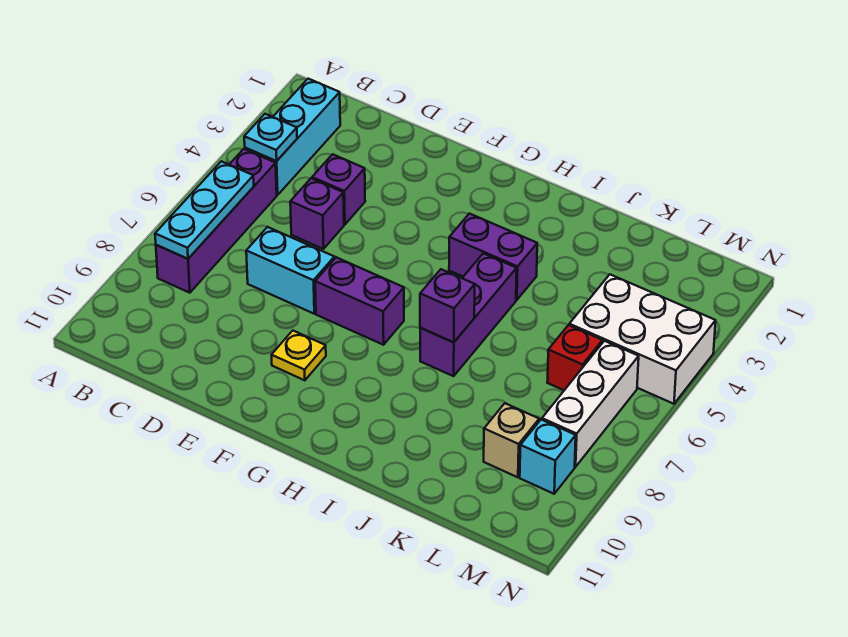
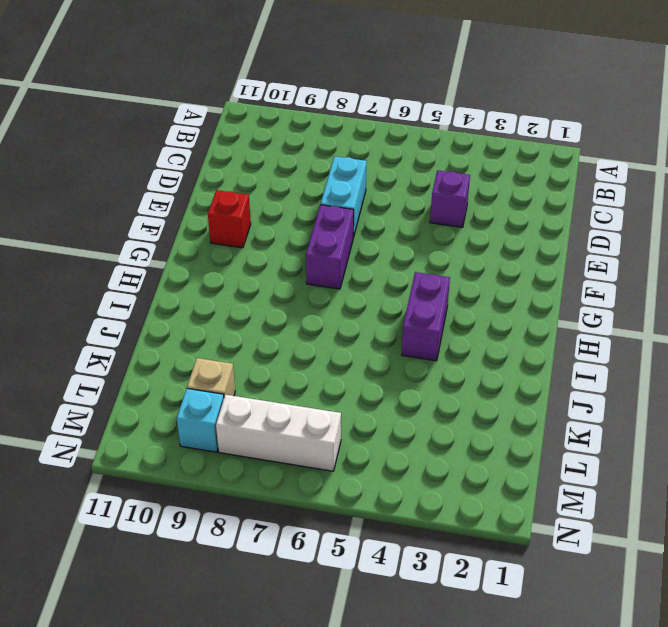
red brick F10 level 1 -> red brick L6 level 1
none -> cyan brick B2:B4 level 1
none -> purple brick B5:B8 level 1
none -> purple brick D5 level 1

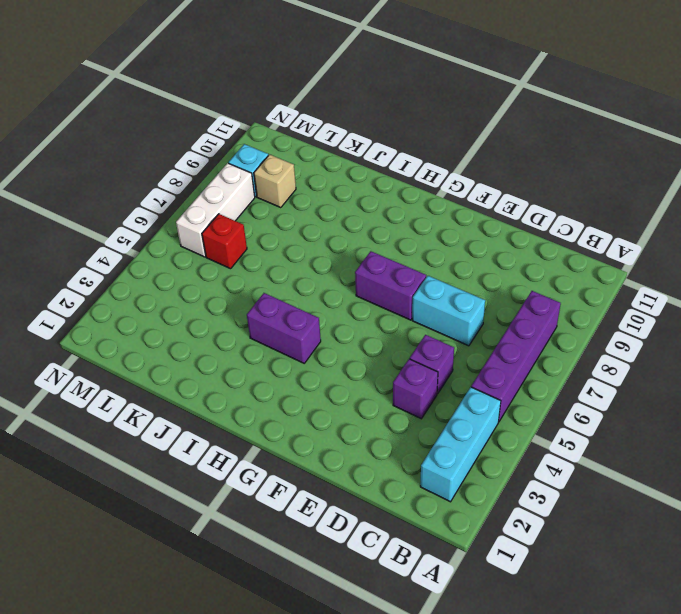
none -> yellow plate F9 level 1
none -> purple brick I5:I7 level 1
none -> white brick L4:N5 level 1

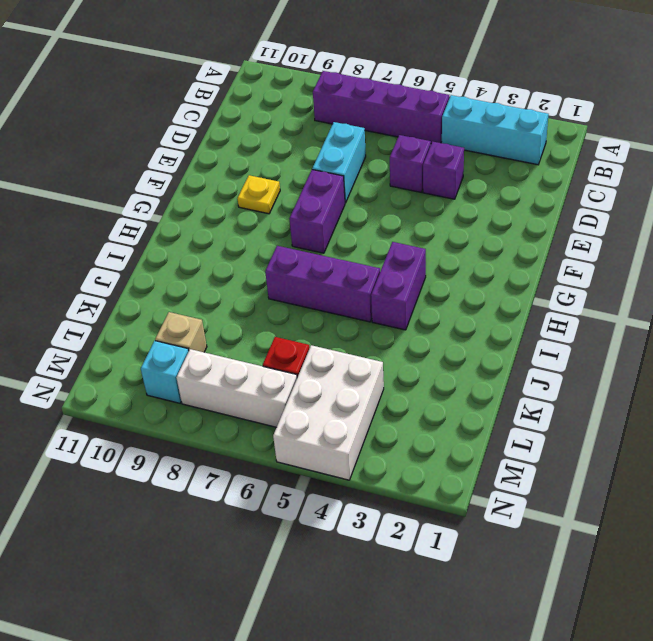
none -> cyan plate B4 level 2
none -> cyan plate B6:B8 level 2
none -> purple brick I7 level 2

